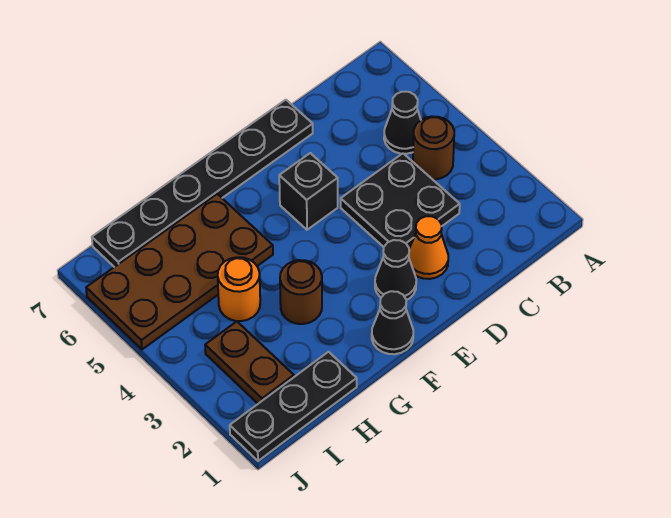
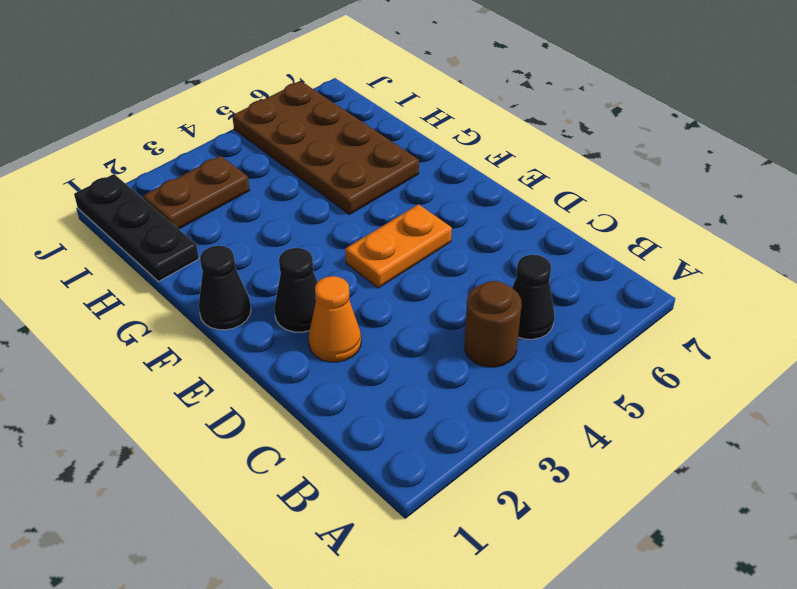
orange plate E4:E5 level 1 -> black brick E5 level 1
none -> black plate C3:D4 level 1
none -> black plate D7:I7 level 1
none -> brown round brick G3 level 1

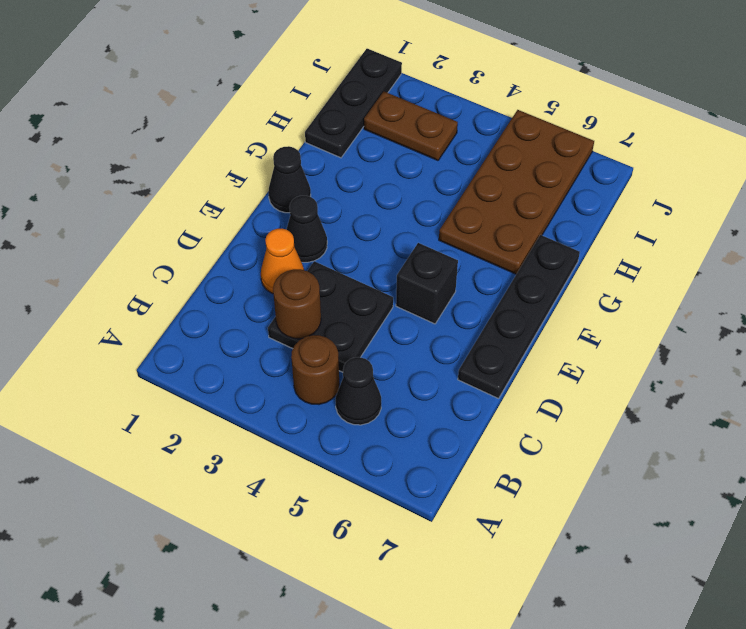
brown round brick C3 level 2 -> brown round brick G3 level 1
black plate D7:G7 level 1 -> black plate D7:I7 level 1
none -> orange round brick H4 level 1

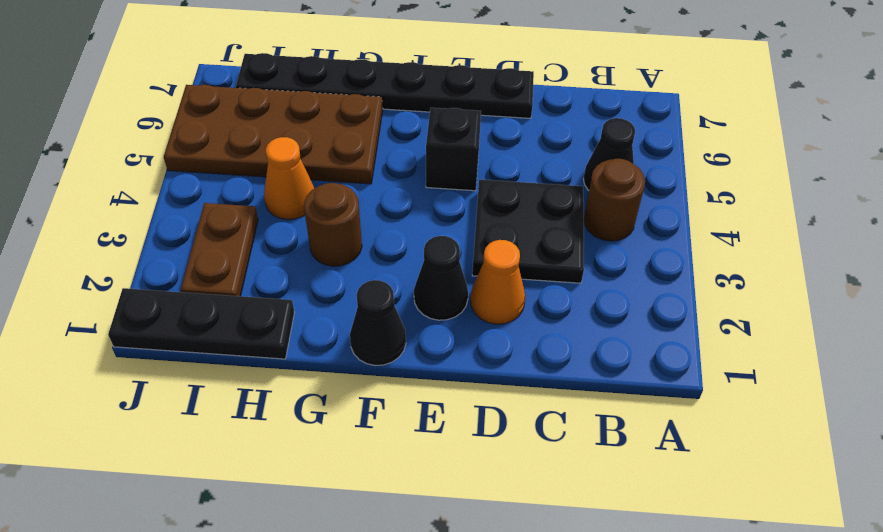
orange cone H4 level 1 -> orange round brick H4 level 1

